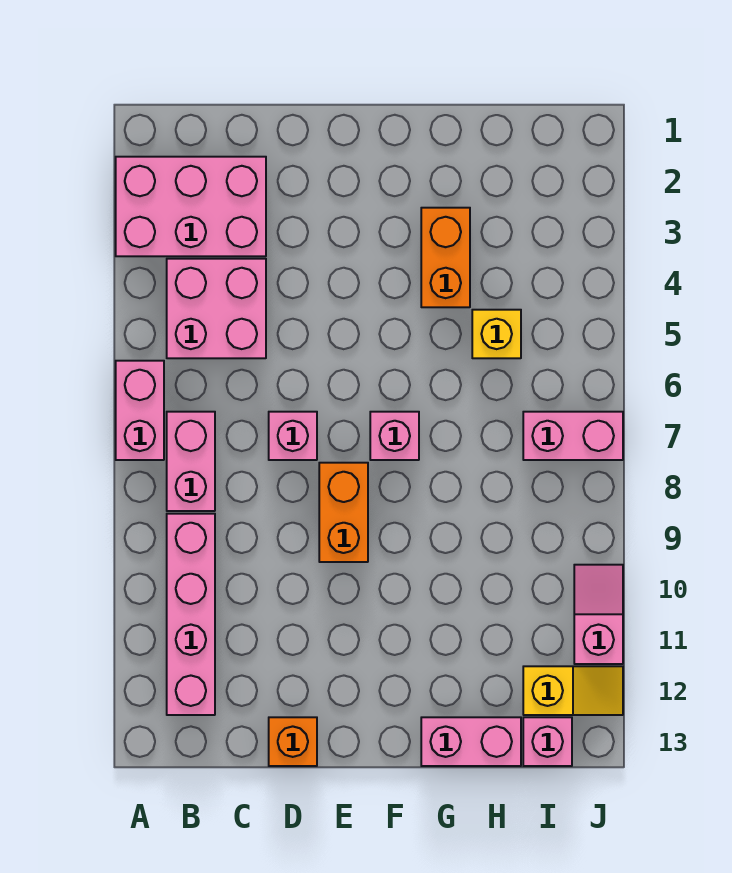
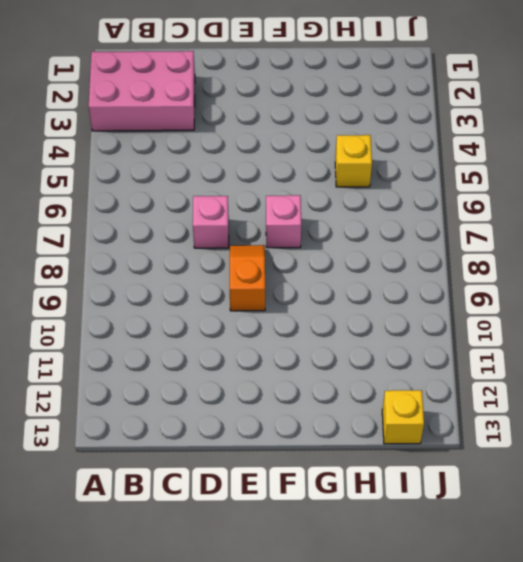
orange slope E8:E9 level 1 top 9 -> orange brick E8:E9 level 1
yellow brick I13 level 1 -> pink brick I13 level 1
none -> pink brick A6:A7 level 1
none -> pink brick B4:C5 level 1
none -> pink brick B7:B8 level 1

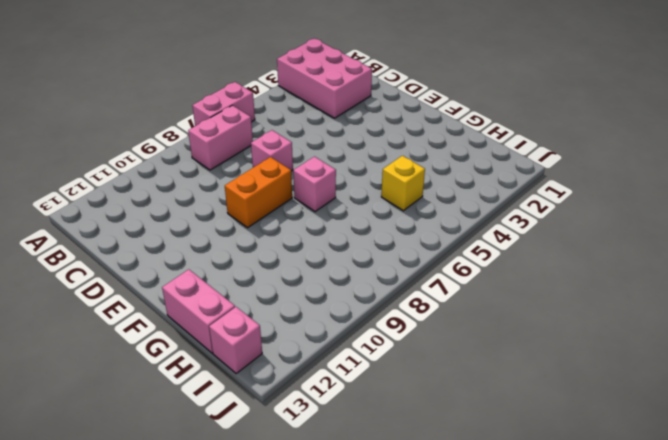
none -> pink brick B4:C5 level 1
none -> pink brick B9:B12 level 1
none -> orange brick D13 level 1

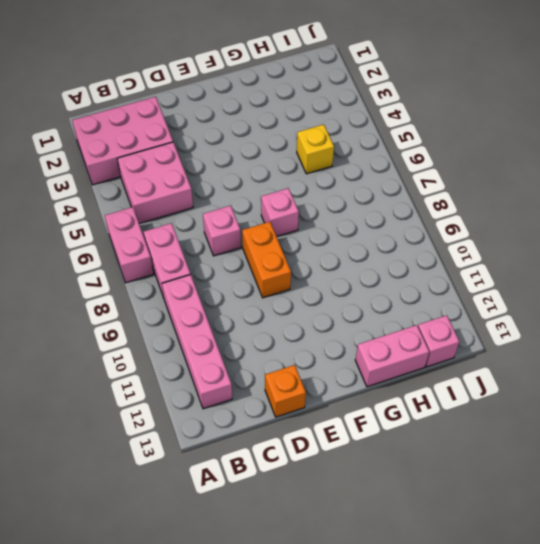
none -> orange brick G3:G4 level 1
none -> pink brick I7:J7 level 1
none -> yellow slope I12:J12 level 1 top I

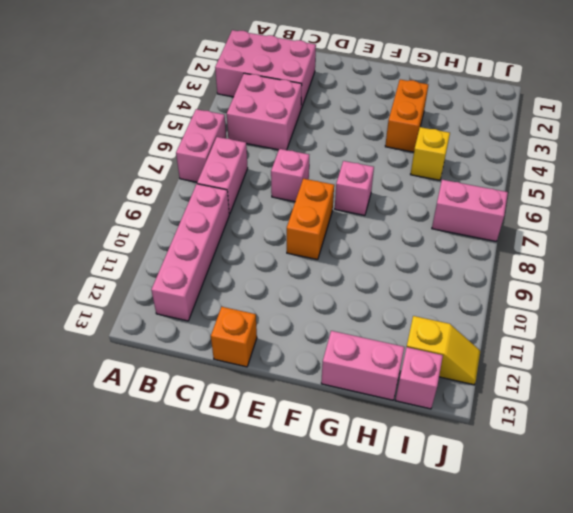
none -> pink slope J10:J11 level 1 top 11

